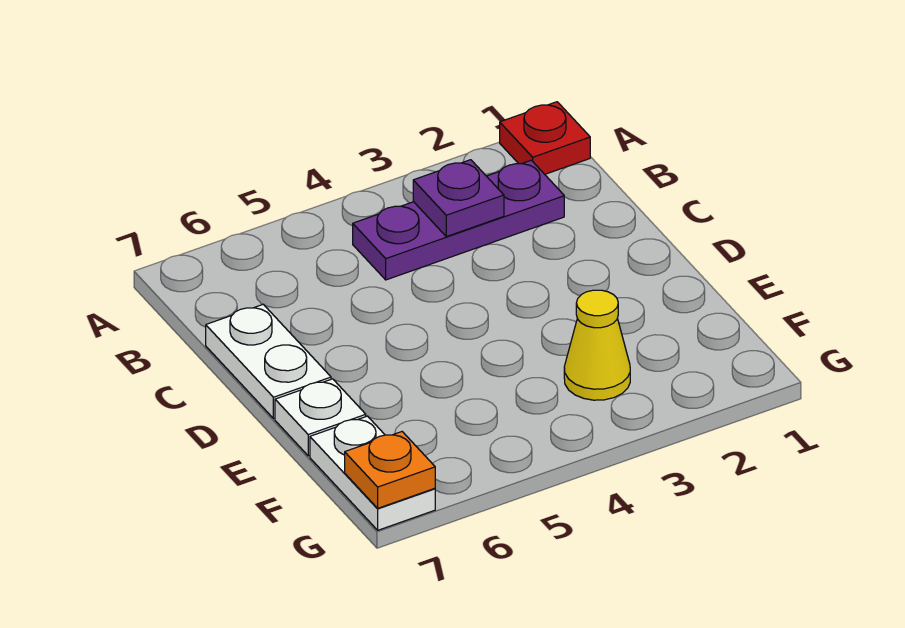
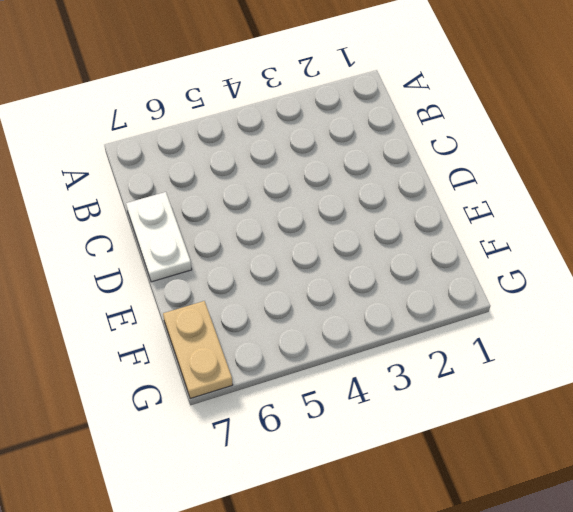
tan plate F7:G7 level 1 -> white plate F7:G7 level 1
none -> red plate A1 level 1
none -> purple plate B2:B4 level 1

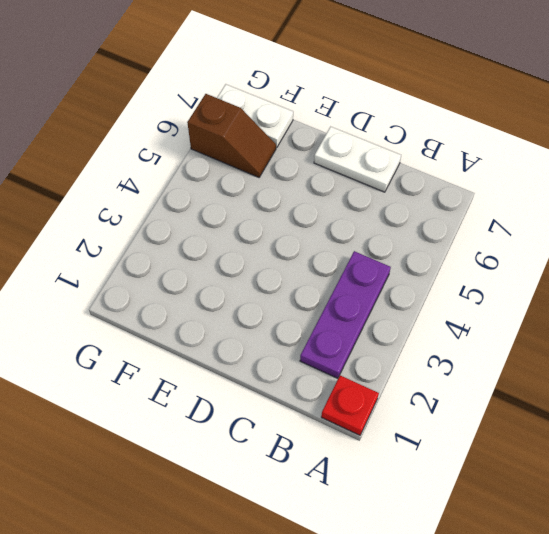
brown slope F6:G6 level 1 top G -> none
none -> white plate E7 level 1
none -> yellow cone F3 level 1

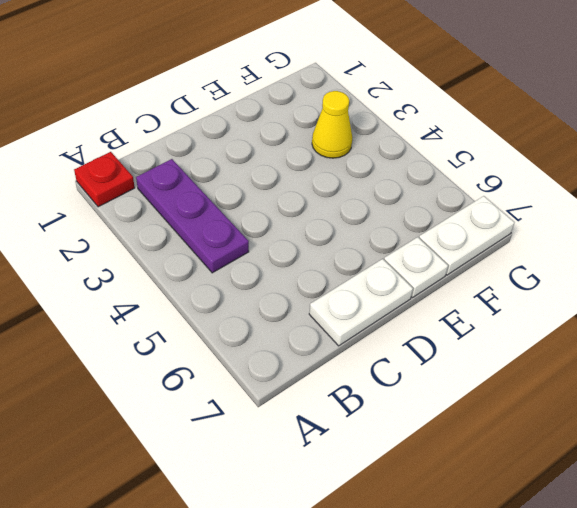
none -> purple plate B3 level 2
none -> orange plate G7 level 2

